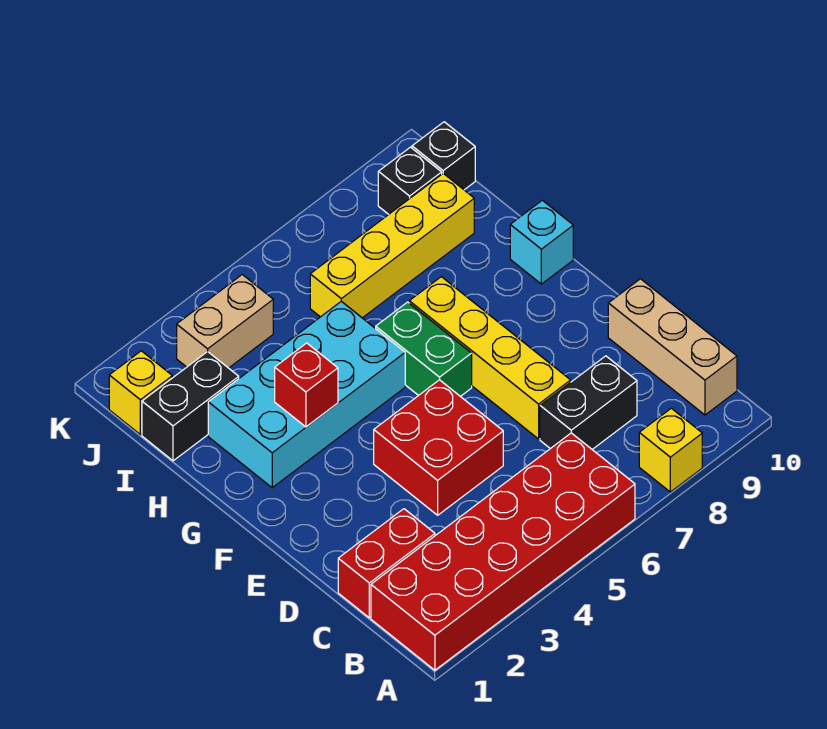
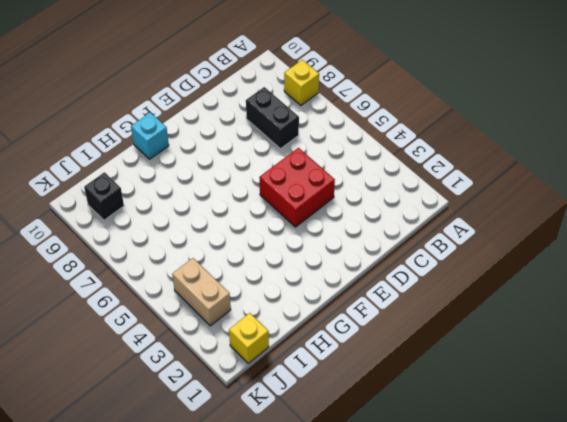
none -> red brick A1:B6 level 1
none -> tan brick B10:D10 level 1
none -> red brick C1:C2 level 1

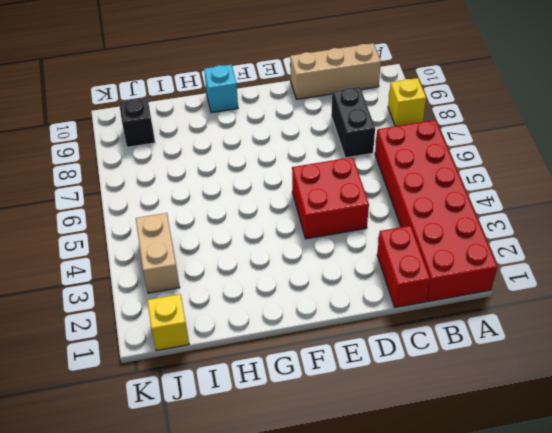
none -> yellow brick D7:G7 level 1
none -> green brick F6:G6 level 1
none -> cyan brick G2:H5 level 1

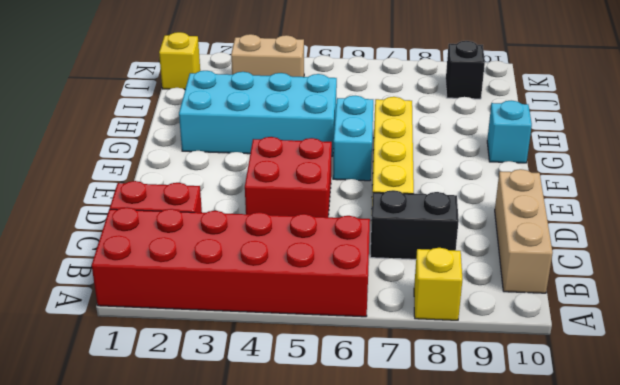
cyan brick F6:G6 level 1 -> green brick F6:G6 level 1
none -> black brick I1:I2 level 1
none -> yellow brick I6:I9 level 1
none -> black brick J10 level 1

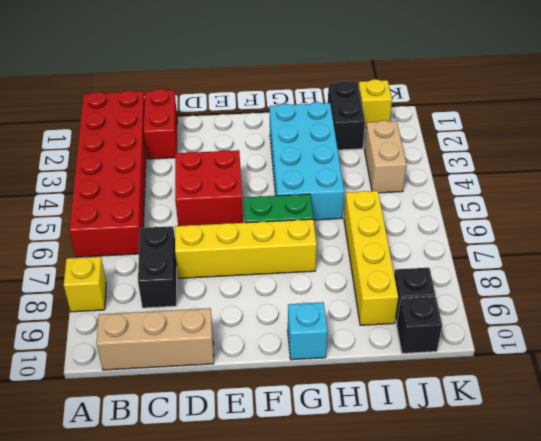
none -> red brick G3 level 2

